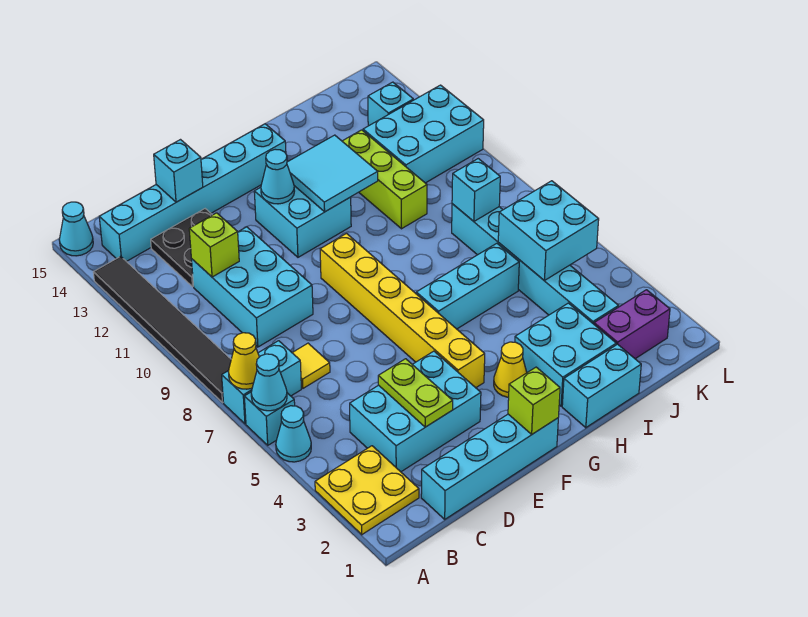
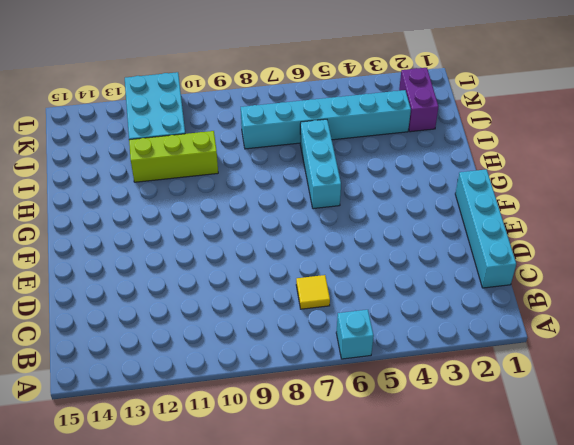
none -> yellow plate A2:B3 level 1
none -> cyan cone A5 level 1
none -> cyan brick A7:B7 level 1
none -> black tile A8:A13 level 1

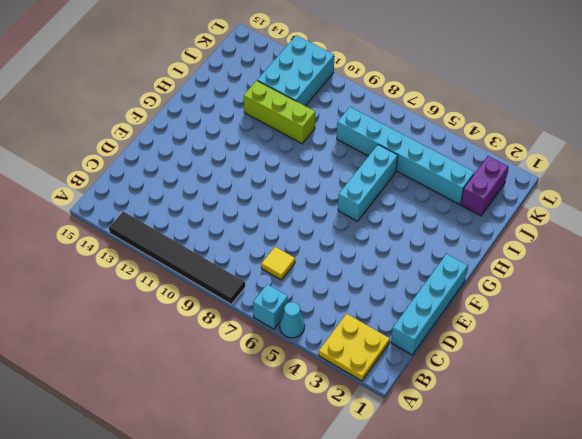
none -> cyan brick A7:B7 level 1
none -> cyan cone A15 level 1
none -> cyan brick B14:G14 level 1
none -> cyan brick C3:E4 level 1

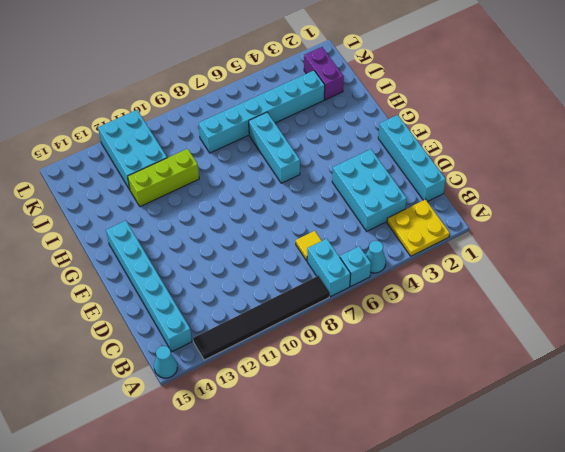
none -> cyan brick C9:D11 level 1
none -> black plate C12:D13 level 1
none -> yellow brick F4:F9 level 1
none -> cyan brick F11:G12 level 1

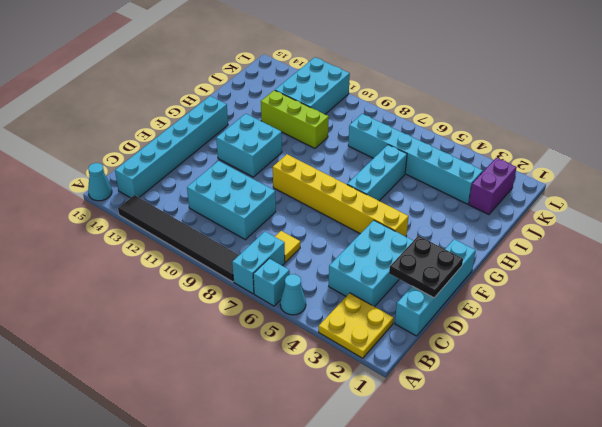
black plate D1:E2 level 2 -> black plate C12:D13 level 1
none -> yellow cone G3 level 1
none -> cyan brick H1:I1 level 1
none -> cyan brick H2:I3 level 1
none -> cyan brick K13 level 1

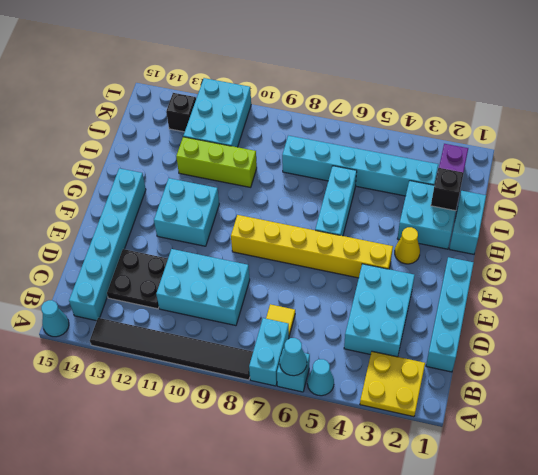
black brick I2 level 2 -> none
black brick K13 level 1 -> cyan brick K13 level 1
none -> yellow cone A7 level 2
none -> lime brick C11 level 2
none -> lime plate D3:D4 level 2
none -> cyan brick D14 level 2

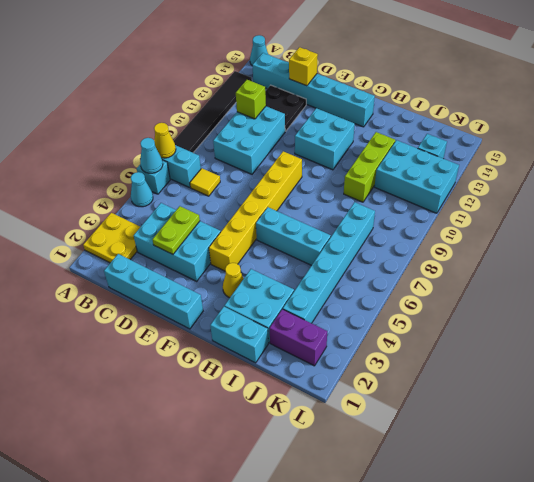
yellow brick D14 level 2 -> cyan brick D14 level 2
none -> lime brick F1 level 2
none -> cyan cone F12 level 2
none -> cyan tile G11:H12 level 2
none -> cyan brick J5:K6 level 2

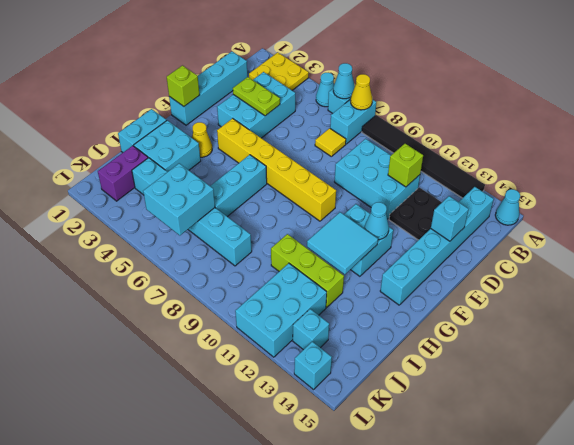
cyan brick L14 level 1 -> cyan brick J8 level 2

